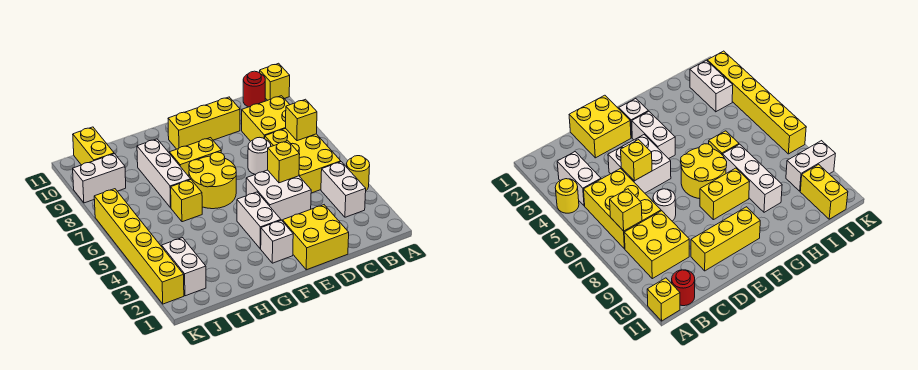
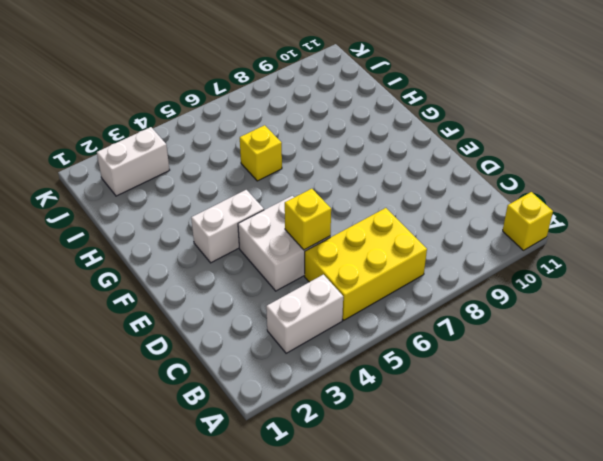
none -> yellow round brick A4 level 1
none -> yellow brick B8:C9 level 1
none -> red round brick B11 level 1

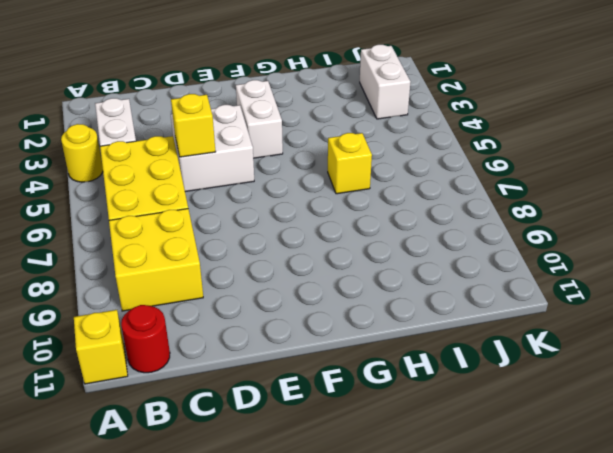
none -> yellow brick D1:E2 level 1
none -> white round brick D7 level 1
none -> yellow brick D10:F10 level 1

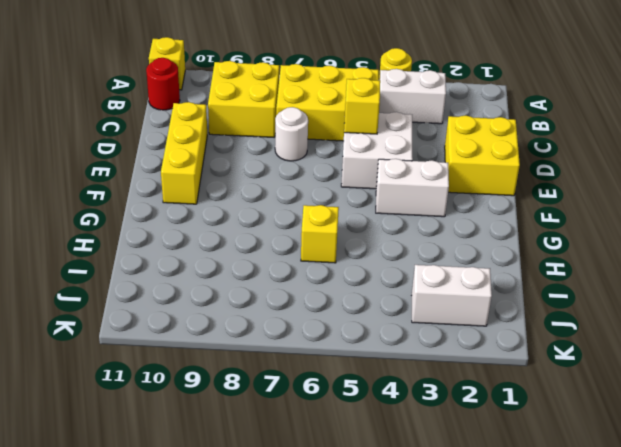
none -> white brick F2 level 1
none -> yellow round brick F6:G7 level 1
none -> yellow brick F8:G8 level 1

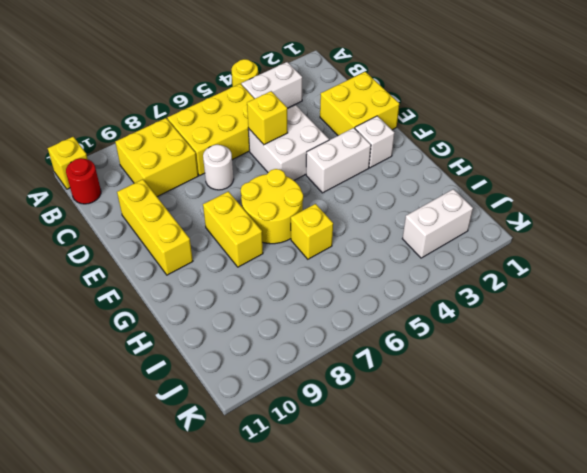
none -> white brick H7:H9 level 1
none -> white brick J9:K9 level 1
none -> yellow brick J10:J11 level 1

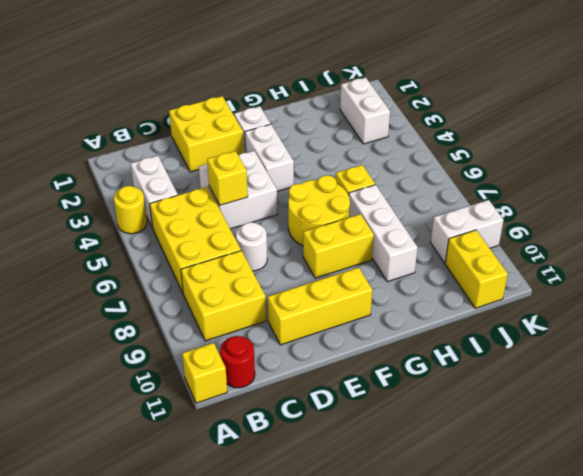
none -> yellow brick K2:K7 level 1
none -> yellow brick B7 level 2

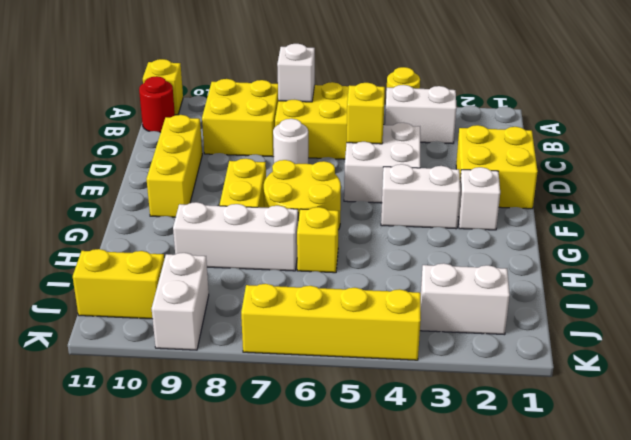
white brick B7 level 2 -> yellow brick B7 level 2
yellow brick K4:K7 level 1 -> yellow brick K2:K7 level 1

